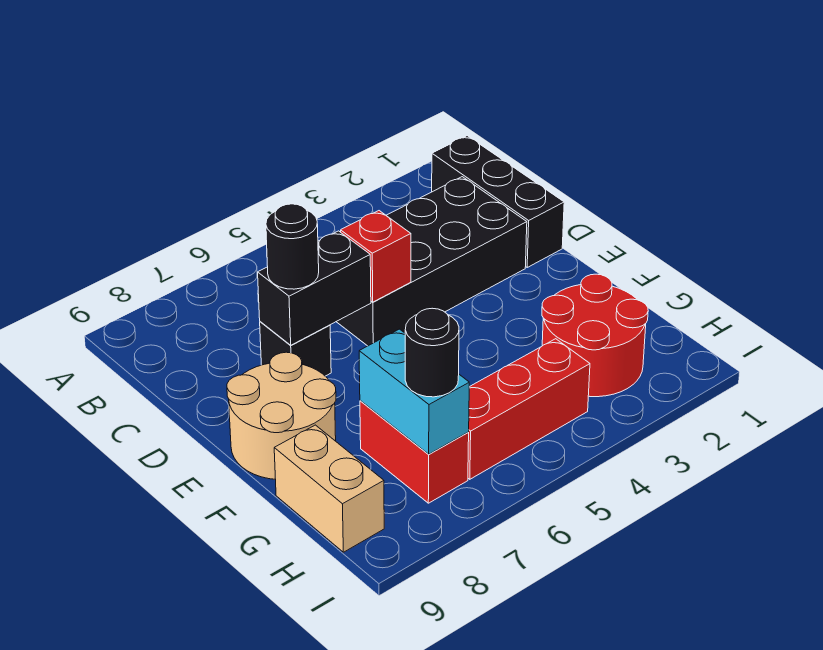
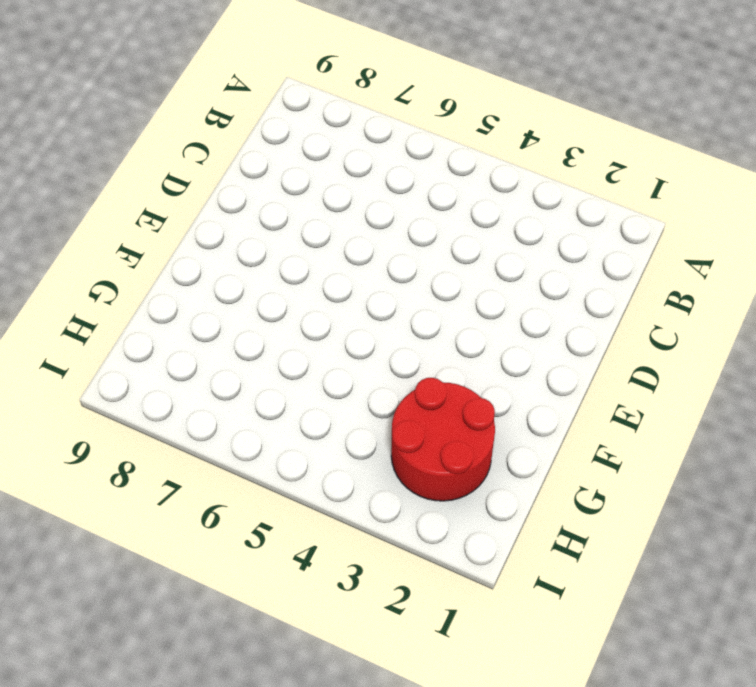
none -> black brick B1:D1 level 1
none -> black brick C2:D5 level 1
none -> black brick D7 level 1

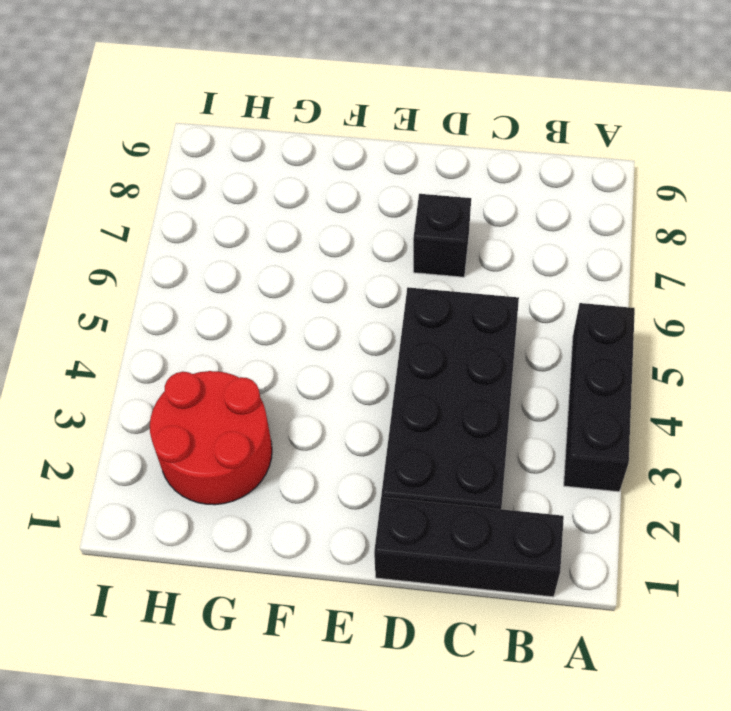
black brick A3:A5 level 1 -> none
none -> tan round brick E8:F9 level 1
none -> red brick G7:H7 level 1
none -> tan brick G9:H9 level 1

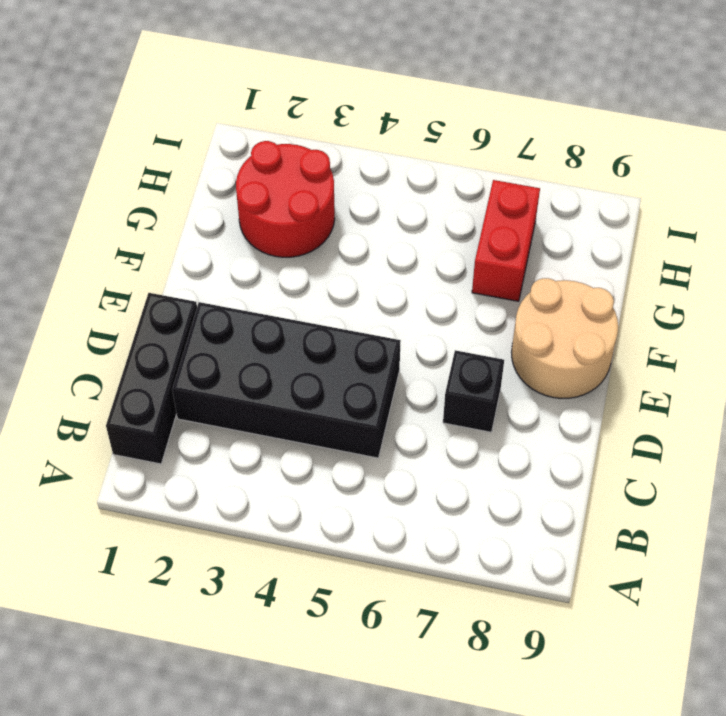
none -> tan brick G9:H9 level 1
none -> red brick H4:H6 level 1
none -> red brick D5 level 2

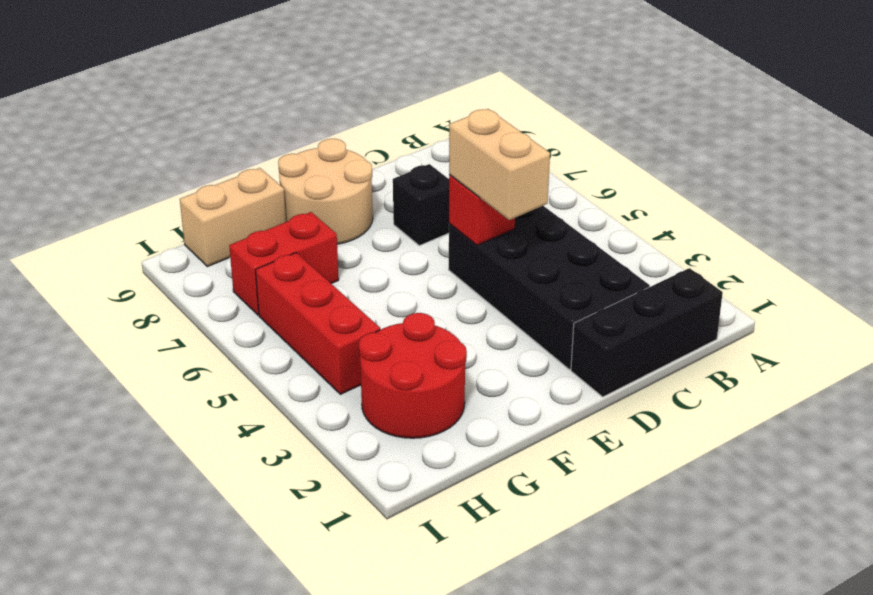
tan brick D4:D5 level 3 -> none
none -> black brick D6:D7 level 2
none -> cyan brick G7:H7 level 2
none -> black round brick D7 level 3

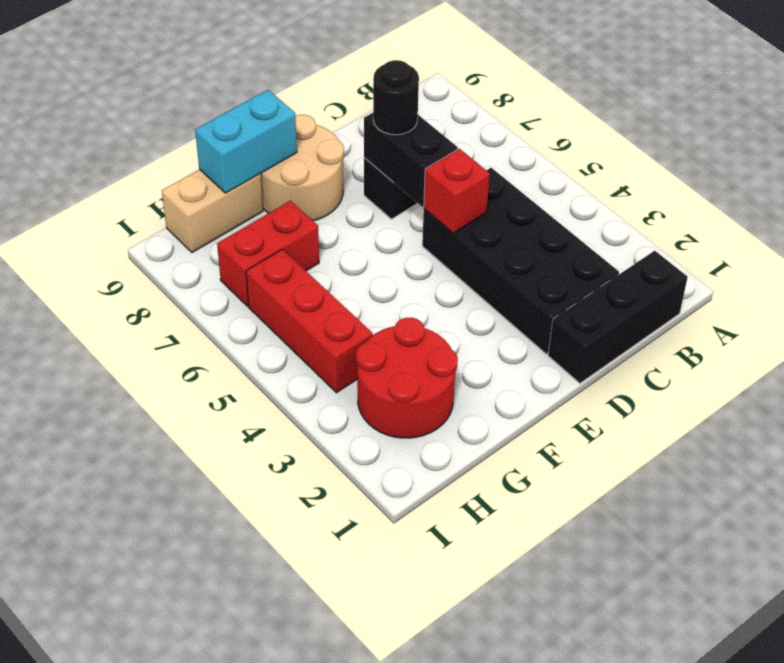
cyan brick F9:G9 level 2 -> cyan brick G7:H7 level 2
none -> black round brick H7 level 3

